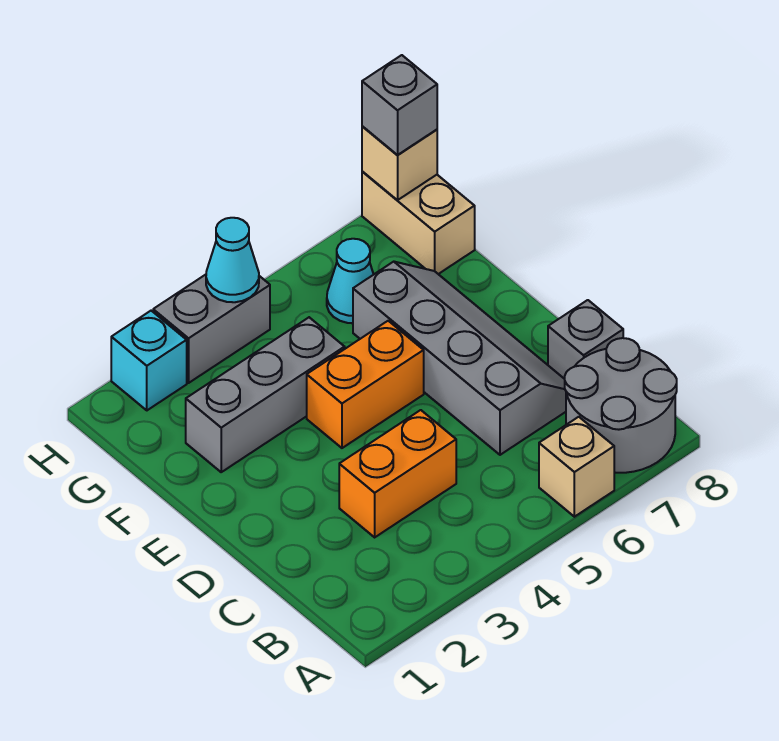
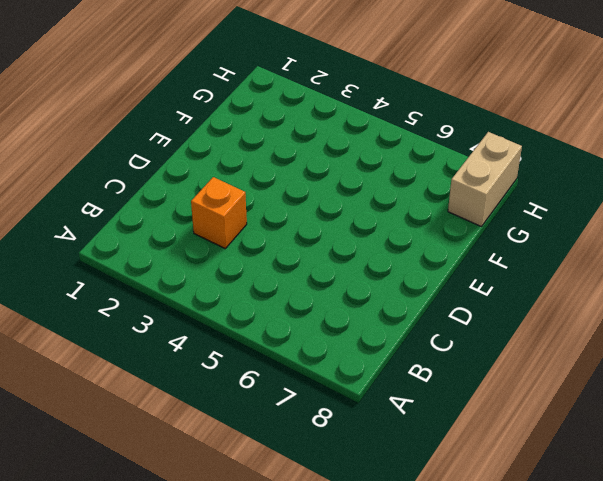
orange brick C3 level 1 -> orange brick C3:C4 level 1
none -> tan brick A6 level 1
none -> grey round brick A7:B8 level 1
none -> grey slope C6:F7 level 1 top 6

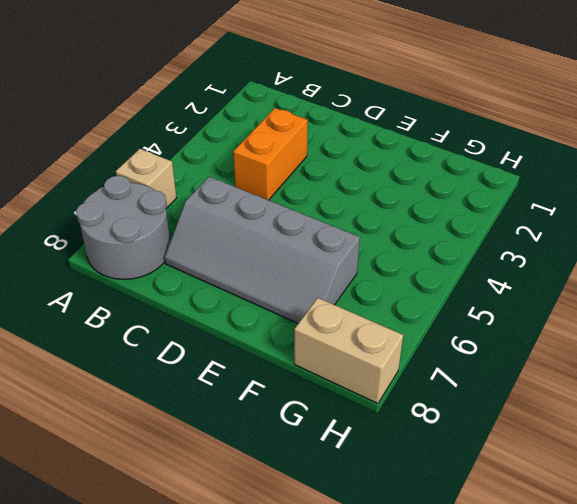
none -> grey brick C8 level 1
none -> orange brick E4:E5 level 1
none -> grey brick F2:F4 level 1

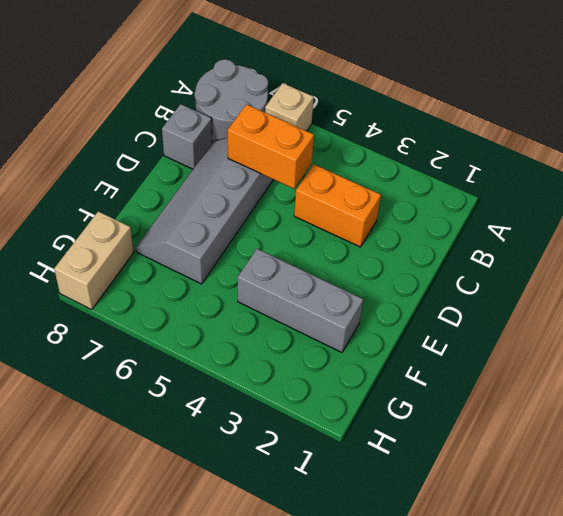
orange brick C5:C6 level 2 -> orange brick E4:E5 level 1
none -> cyan cone G6 level 1
none -> cyan brick H2 level 1
none -> grey brick H3:H4 level 1

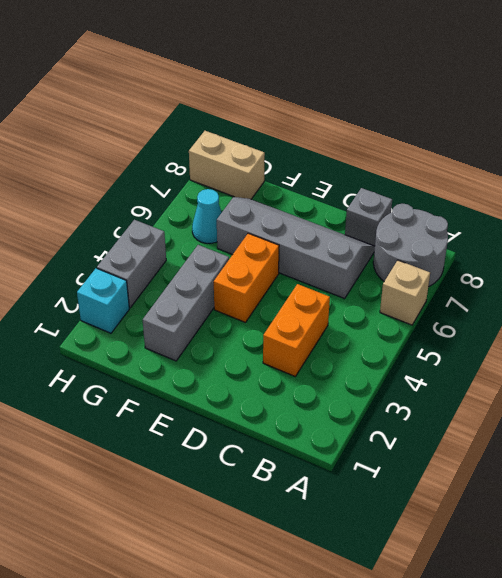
none -> cyan cone H4 level 2
none -> tan brick H8 level 2
none -> grey brick H8 level 3

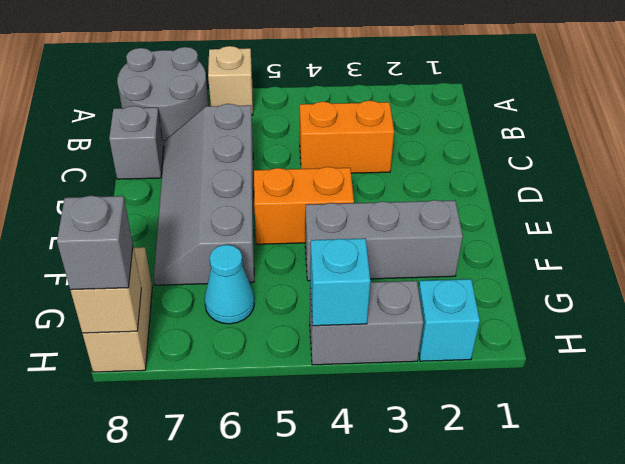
cyan brick H4 level 2 -> cyan cone H4 level 2

